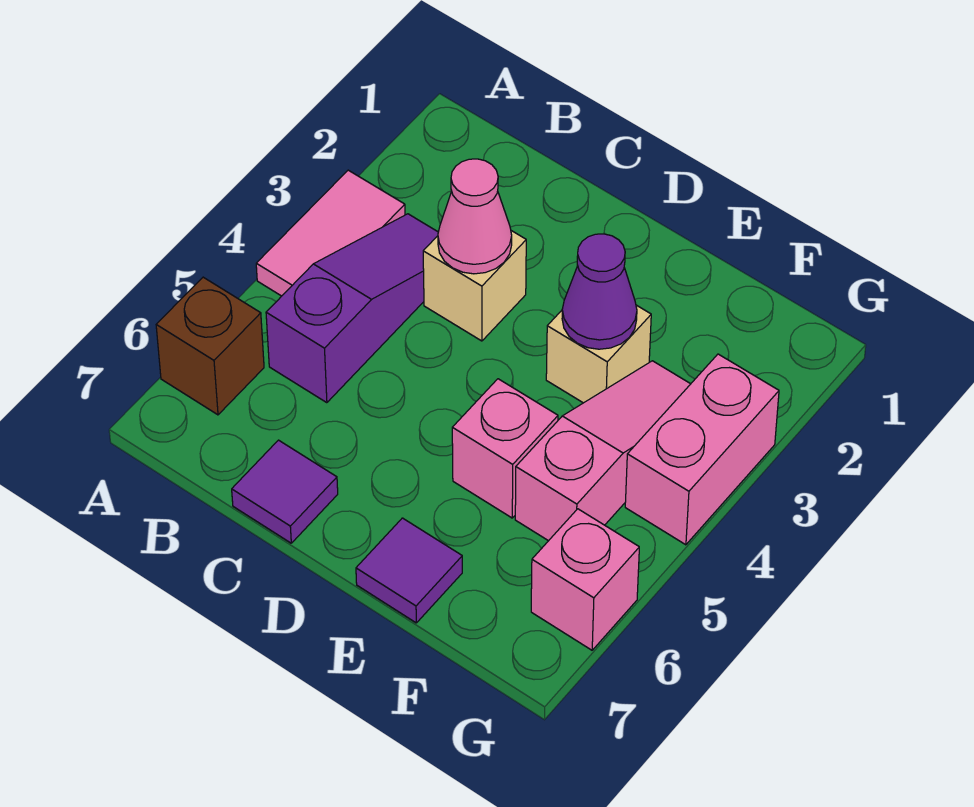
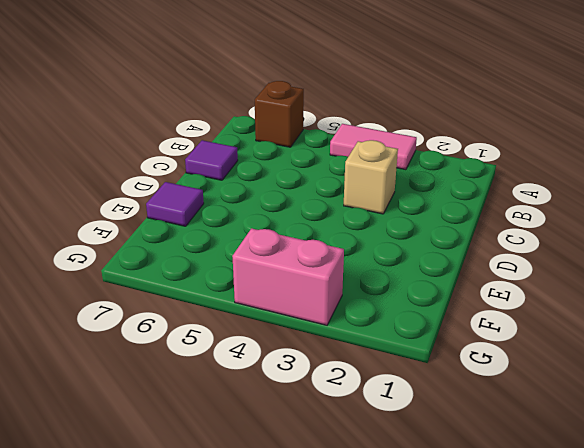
none -> purple slope B3:B5 level 1 top 5
none -> tan brick E3 level 1
none -> pink brick E5 level 1

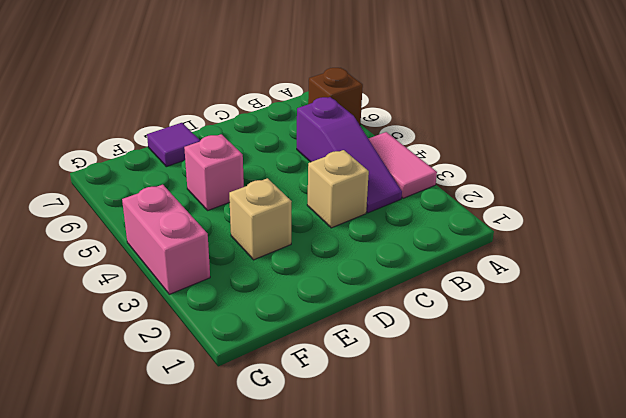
none -> purple tile C7 level 1
none -> pink slope F3:F5 level 1 top 5
none -> pink brick G6 level 1

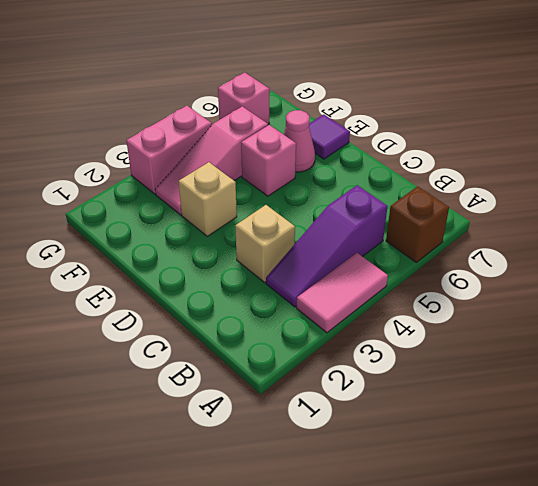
pink cone E6 level 1 -> pink cone C3 level 2
none -> purple tile C7 level 1
none -> purple cone E3 level 2

